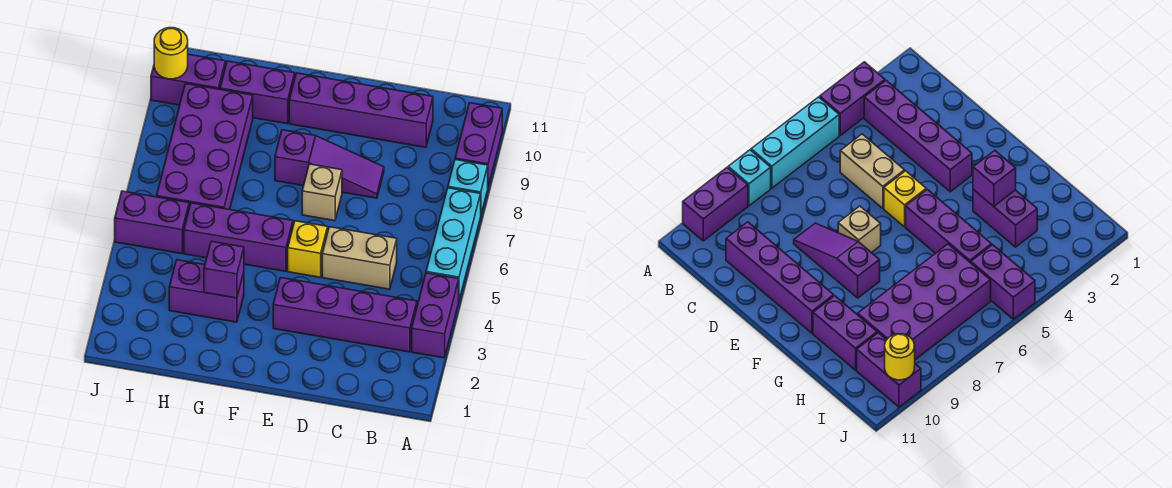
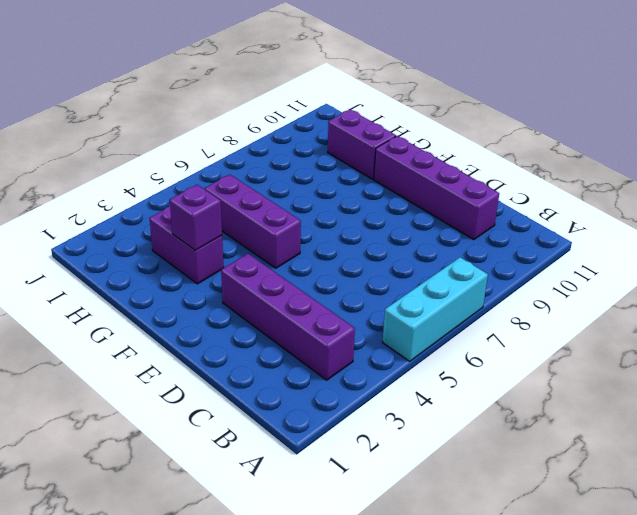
none -> purple brick A3:A4 level 1
none -> cyan brick A8 level 1
none -> purple brick A9:A10 level 1

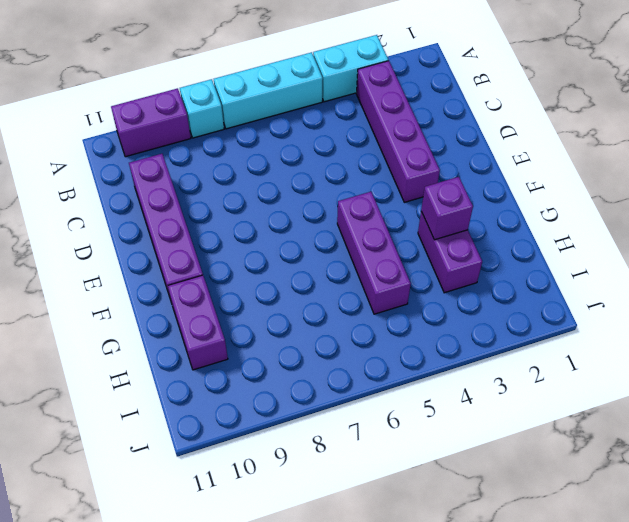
cyan brick A3:A4 level 1 -> purple brick A3:A4 level 1
none -> tan brick C5:D5 level 1
none -> purple slope D8:F8 level 1 top F
none -> yellow brick E5 level 1

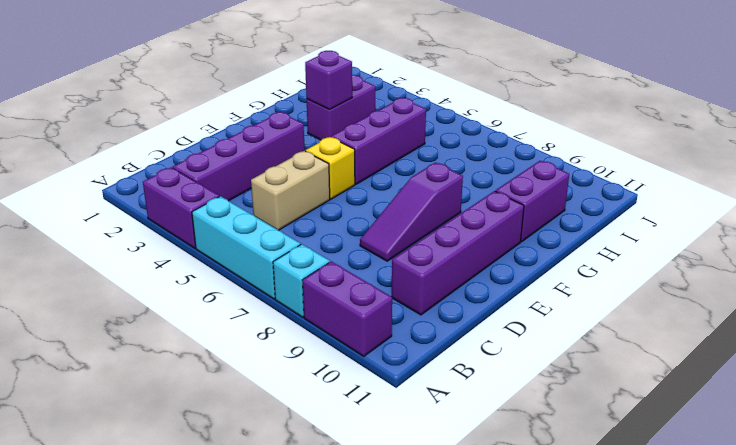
none -> tan brick E7 level 1
none -> purple brick H6:I9 level 1
none -> purple brick I5:J5 level 1

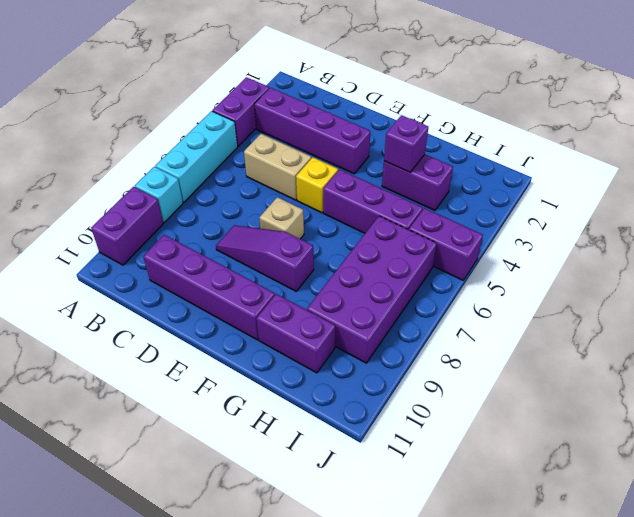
none -> purple brick I10:J10 level 1
none -> yellow round brick J10 level 2

